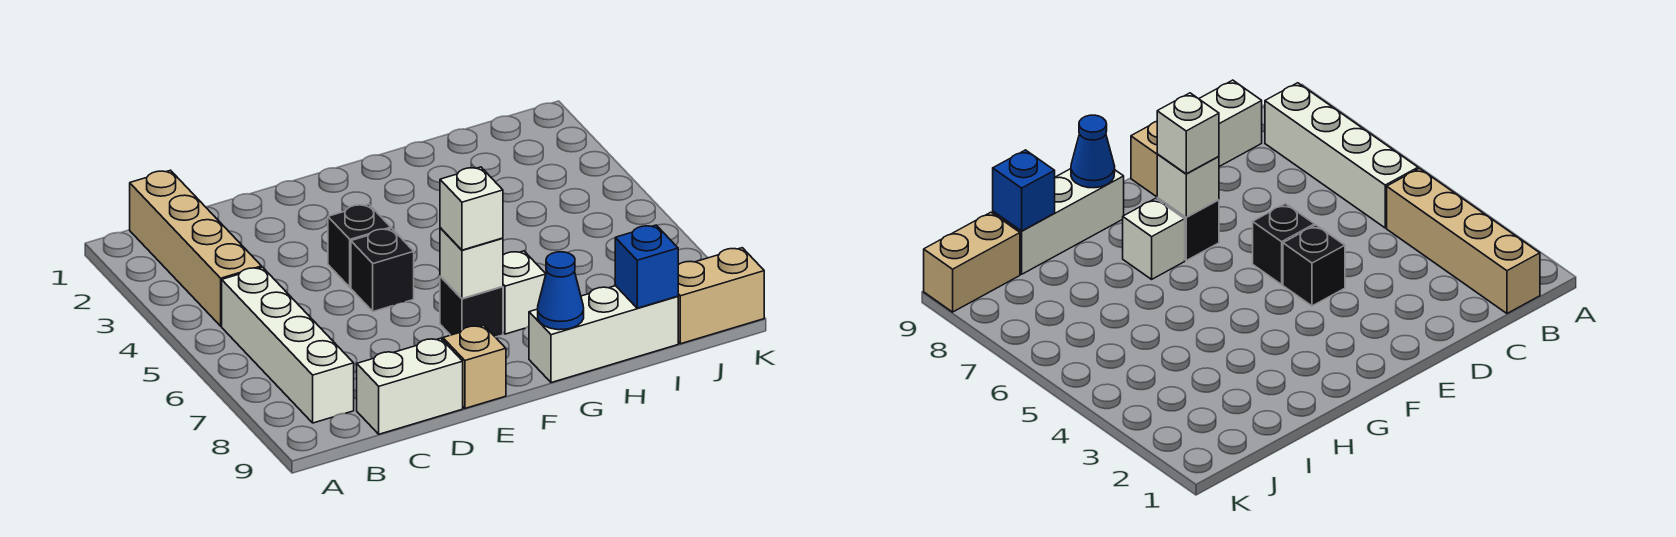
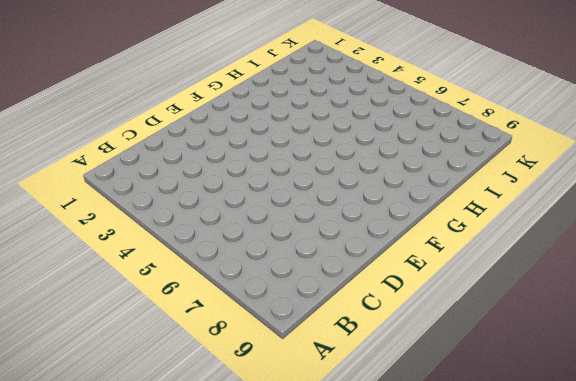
none -> tan brick B1:B4 level 1
none -> white brick B5:B8 level 1
none -> white brick C9:D9 level 1

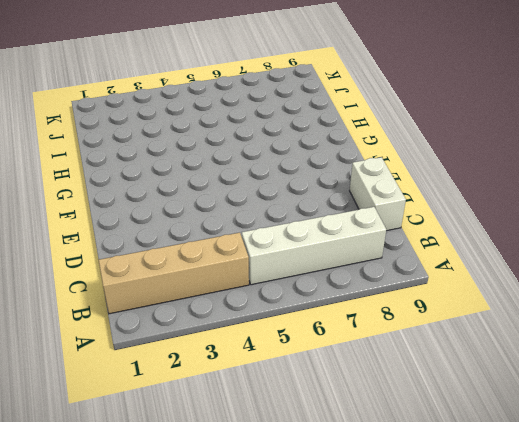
none -> black brick E4 level 1
none -> black brick E5 level 1
none -> tan brick E9 level 1

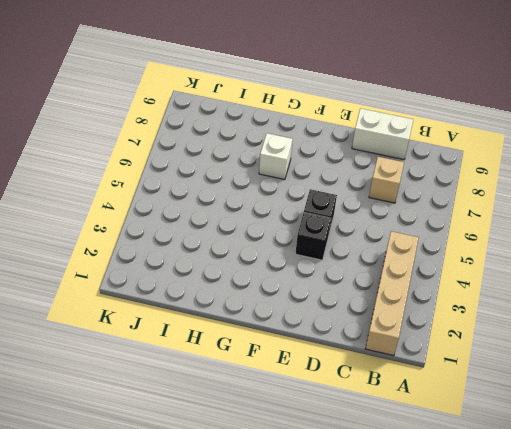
tan brick C7 level 1 -> tan brick E9 level 1
none -> white brick B5:B8 level 1
none -> black brick F7 level 1
none -> white brick G9:I9 level 1

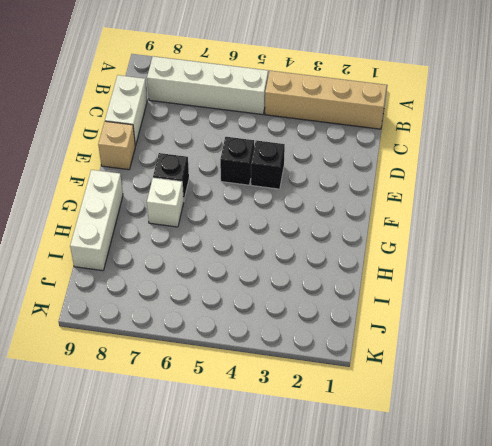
none -> tan brick J9:K9 level 1
none -> white brick F7 level 2
none -> blue cone G9 level 2

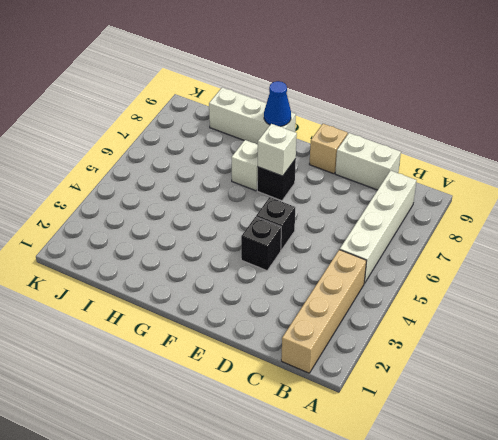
none -> tan brick J9:K9 level 1
none -> blue brick I9 level 2
none -> white brick F7 level 3

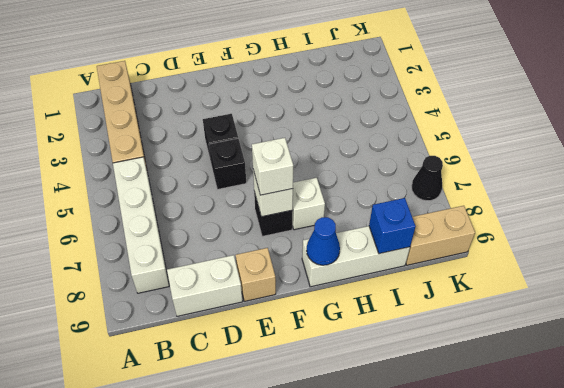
black cone K7 level 1 -> none

